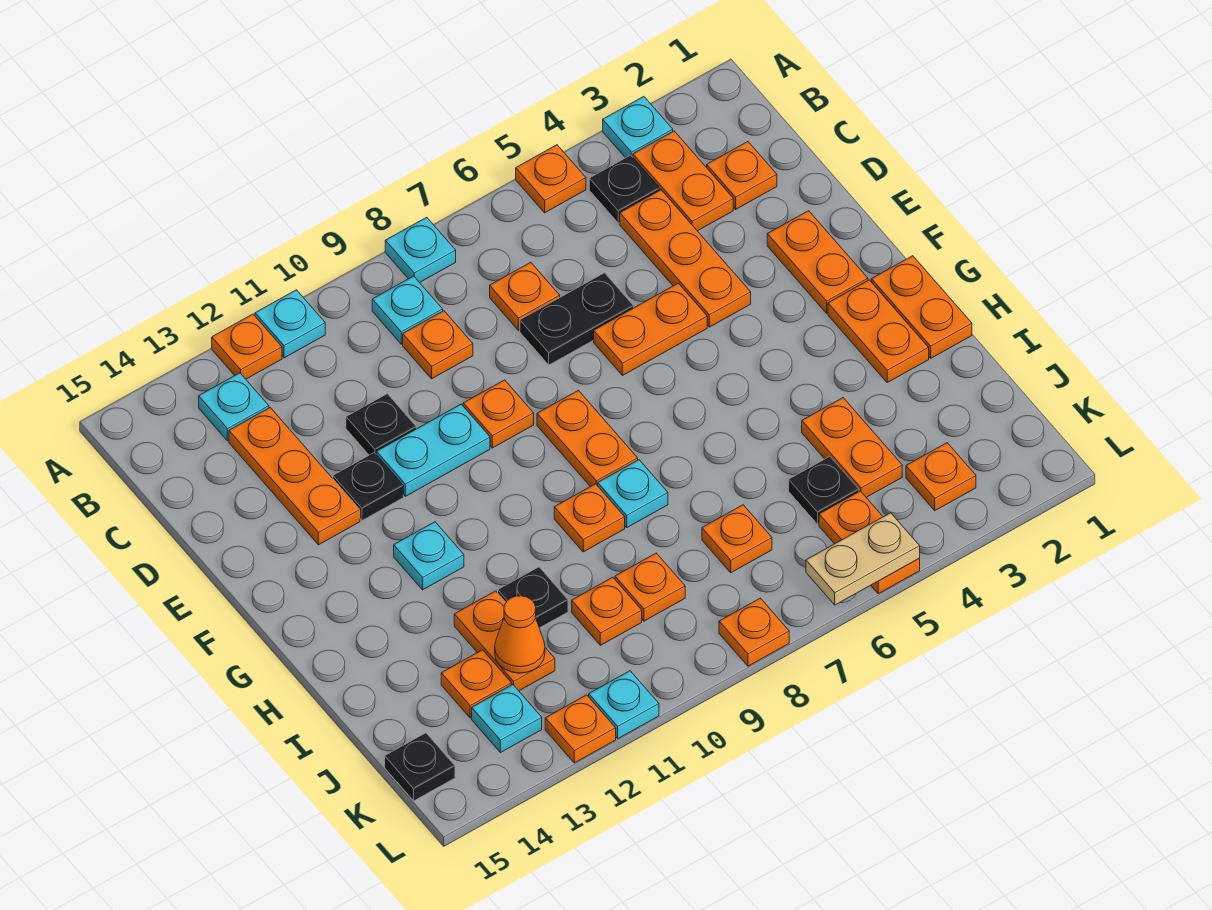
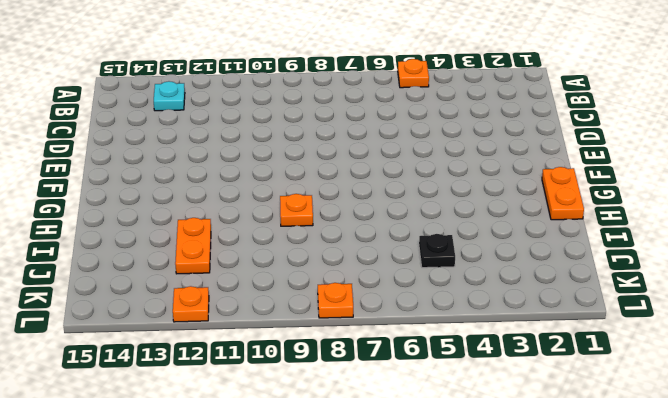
none -> cyan plate A3 level 1
none -> cyan plate A8 level 1
none -> cyan plate A11 level 1
none -> orange plate A12 level 1

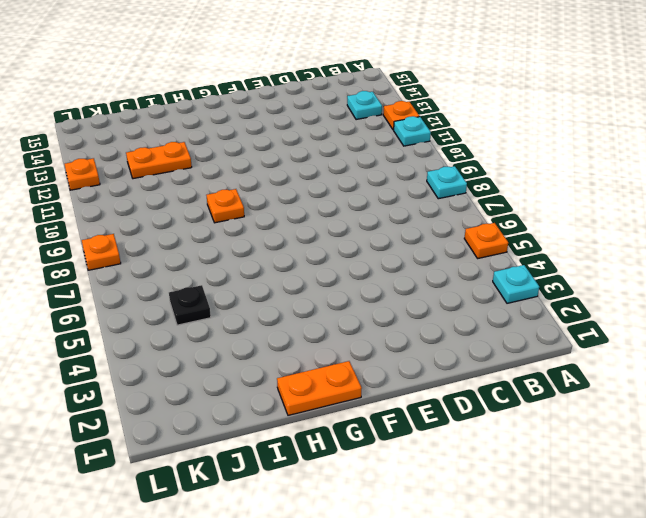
none -> orange plate B3:C3 level 1
none -> black plate B4 level 1
none -> cyan plate B9 level 1
none -> orange plate C2 level 1

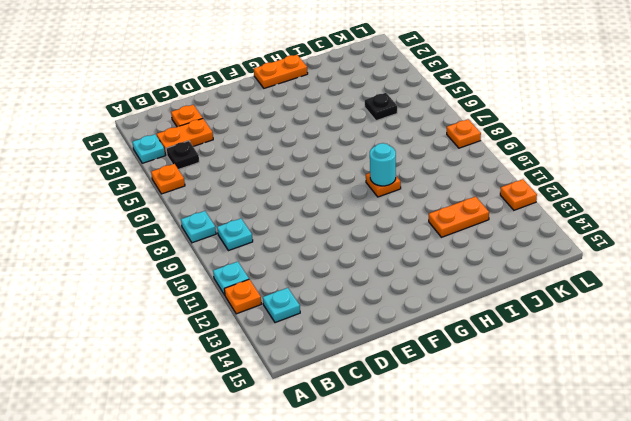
cyan round brick H9 level 2 -> none
none -> orange plate C4:E4 level 1
none -> orange plate C7 level 1
none -> orange plate C9 level 1
none -> orange plate C13:E13 level 1

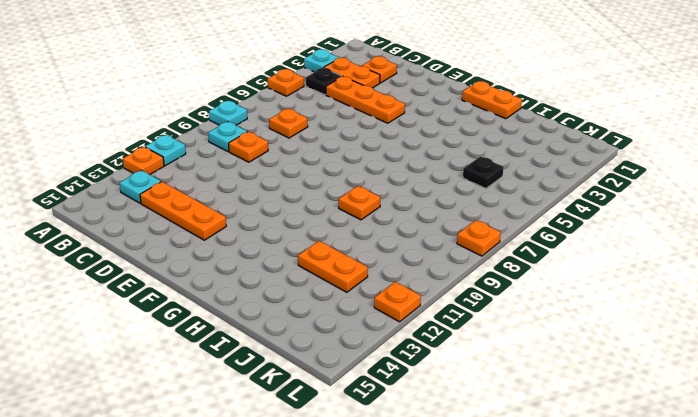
none -> black plate D6:D7 level 1
none -> black plate D11 level 1
none -> orange plate E2:F2 level 1
none -> orange plate E5:E6 level 1

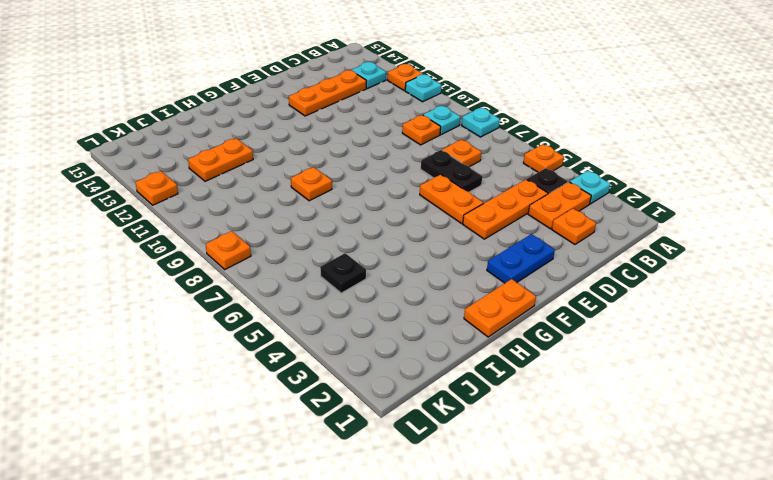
blue plate E2:F2 level 1 -> orange plate E2:F2 level 1
none -> black plate D11 level 1
none -> orange plate E9 level 1
none -> cyan plate E10:E11 level 1
none -> black plate E12 level 1

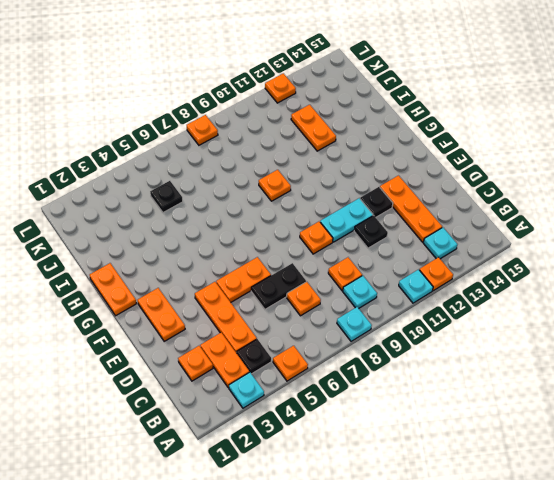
none -> orange plate F8:G8 level 1
none -> orange plate G2:H2 level 1
none -> cyan plate G12 level 1
none -> cyan plate H8 level 1

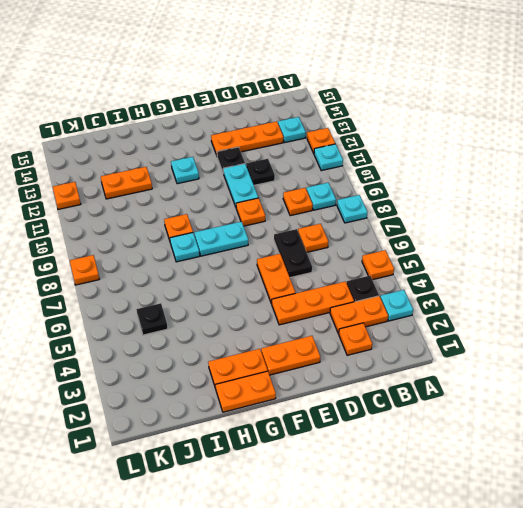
cyan plate F8:G8 level 1 -> orange plate F8:G8 level 1
none -> orange plate I4:J4 level 1
none -> black plate I11 level 1
none -> orange plate J7 level 1
none -> orange plate J9 level 1

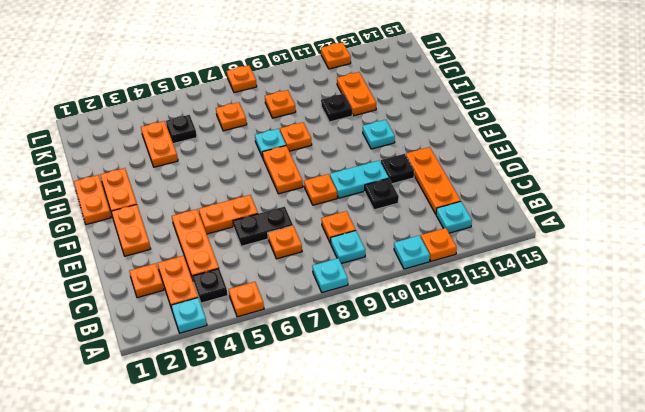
none -> orange plate J10 level 1
none -> orange plate J13 level 1
none -> orange plate K3 level 1
none -> orange plate K5:L5 level 1

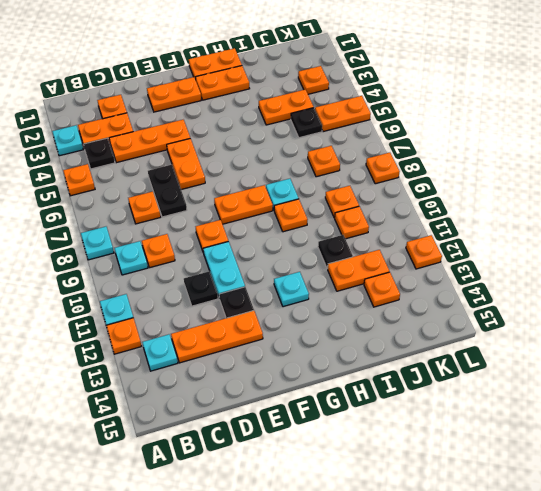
none -> cyan plate K13 level 1
none -> black plate K15 level 1
none -> cyan plate L11 level 1
none -> orange cone J12 level 2

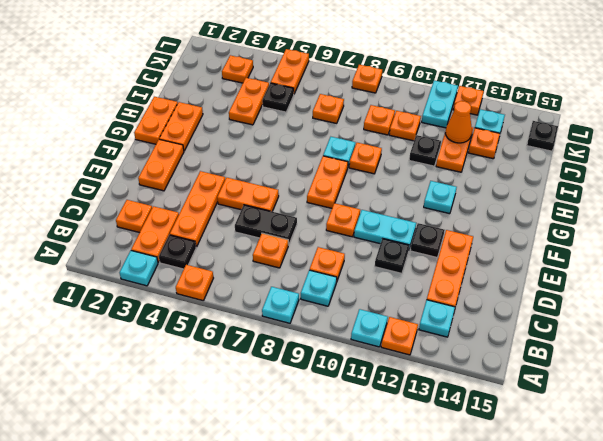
cyan plate K11:L11 level 1 -> cyan plate L11 level 1
none -> tan plate L5:L6 level 2

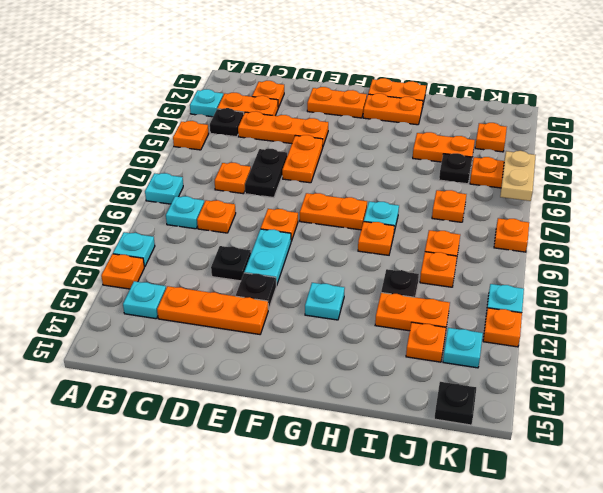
none -> orange cone J12 level 2

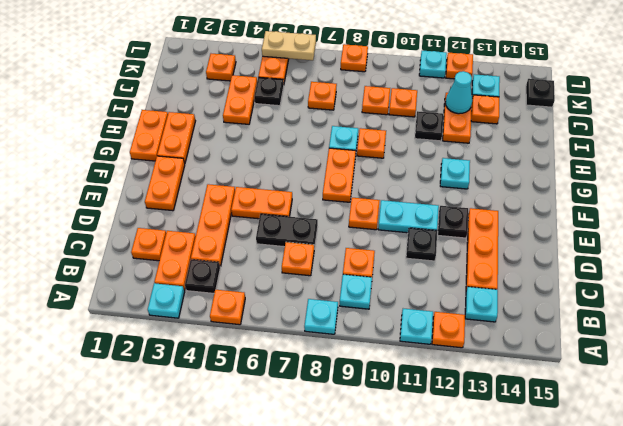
cyan cone J12 level 2 -> orange cone J12 level 2

